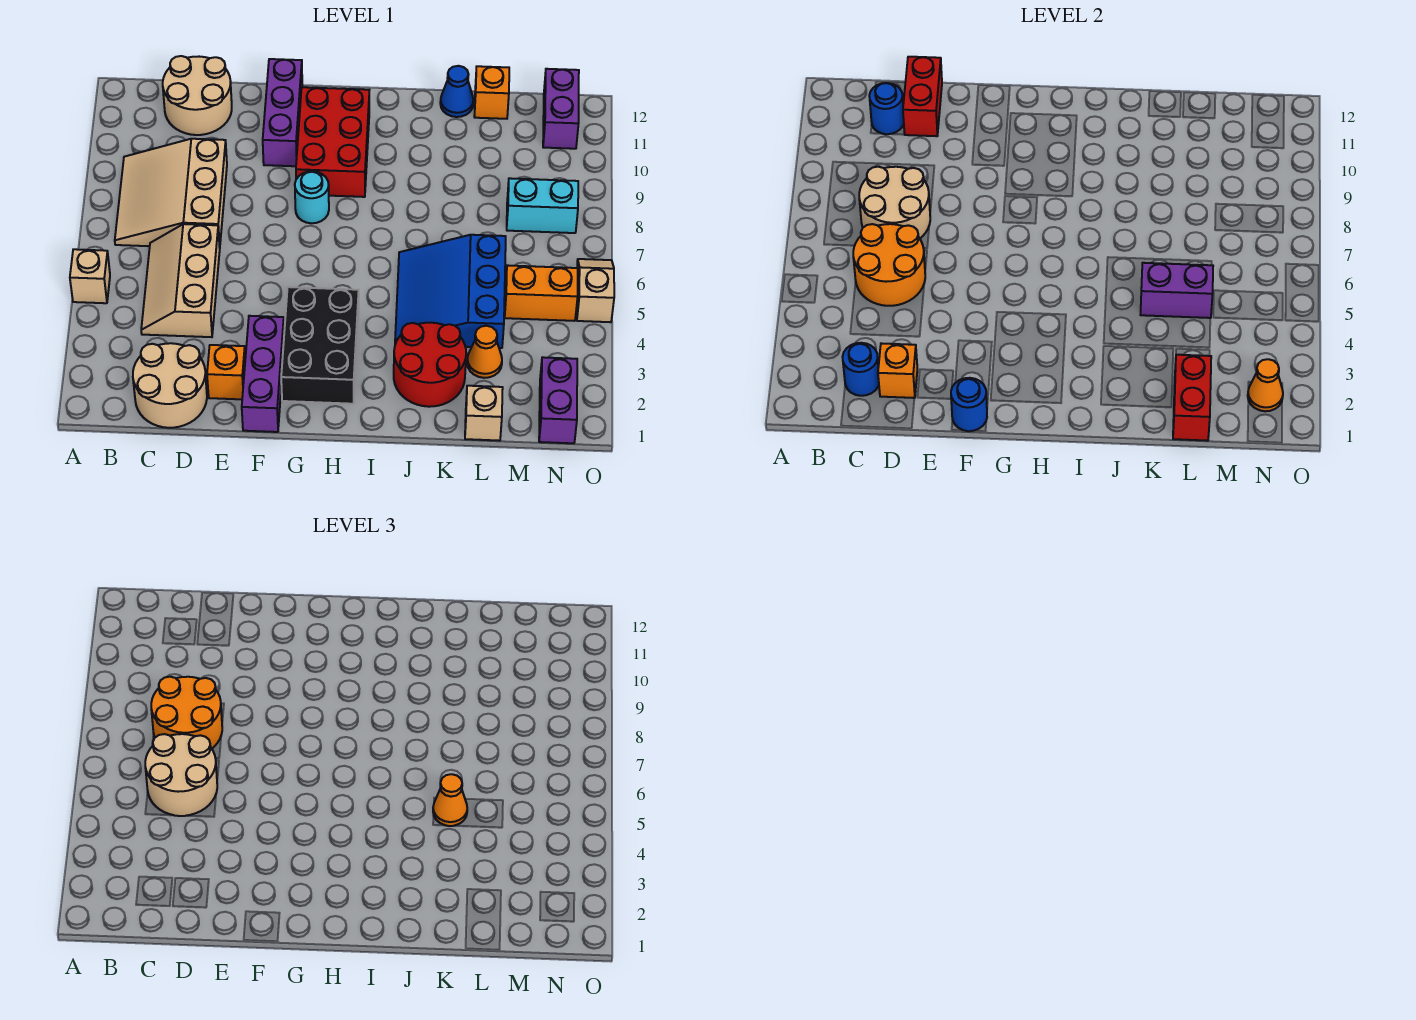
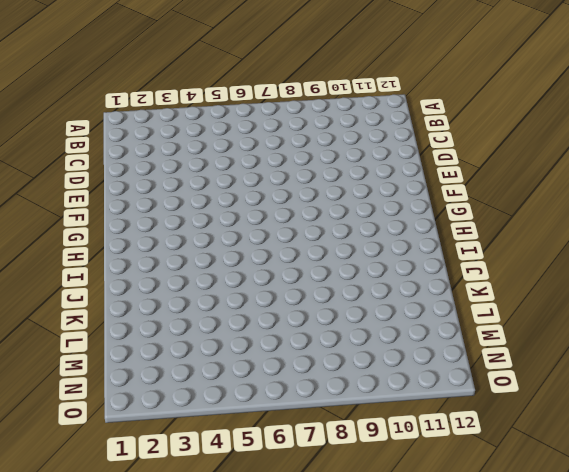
none -> tan brick A5 level 1
none -> tan slope B7:D9 level 1 top D
none -> tan round brick C1:D2 level 1
none -> tan slope C4:D6 level 1 top D

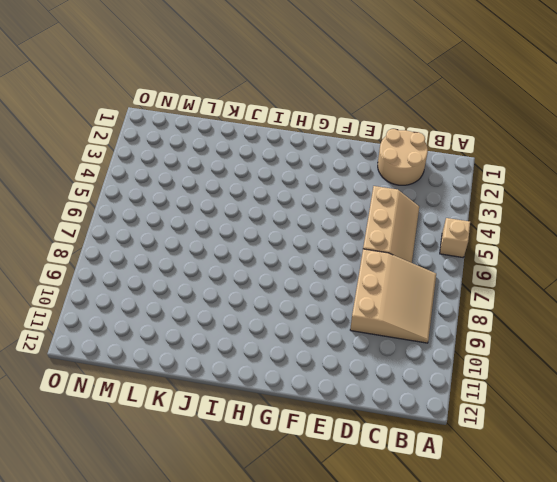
none -> tan round brick C11:D12 level 1
none -> orange brick E2 level 1
none -> purple brick F1:F3 level 1
none -> purple brick F10:F12 level 1

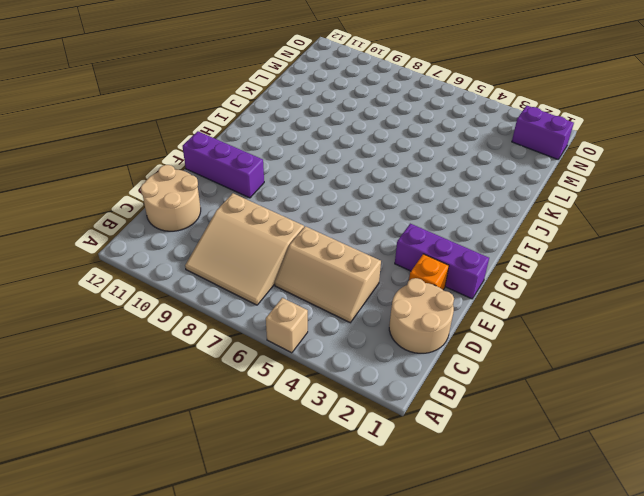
none -> black brick G2:H4 level 1
none -> cyan round brick G8 level 1
none -> red brick G9:H11 level 1
none -> red round brick J2:K3 level 1

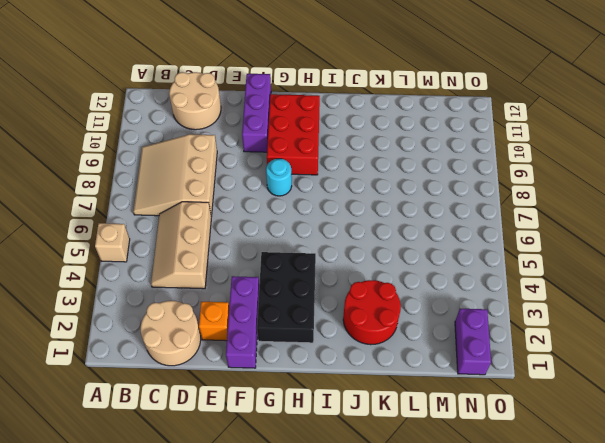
none -> blue slope J4:L6 level 1 top L
none -> blue cone K12 level 1
none -> tan brick L1 level 1
none -> orange cone L3 level 1

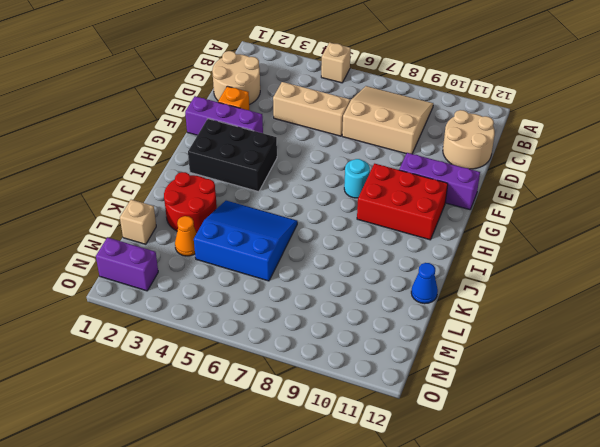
none -> orange brick L12 level 1
none -> orange brick M5:N5 level 1
none -> cyan brick M8:N8 level 1
none -> purple brick N11:N12 level 1

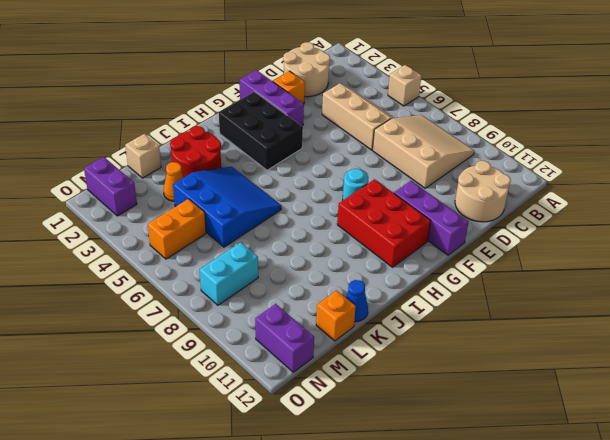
none -> tan slope O5:O6 level 1 top 5
none -> blue round brick C2 level 2
none -> orange round brick C5:D6 level 2
none -> tan round brick C7:D8 level 2

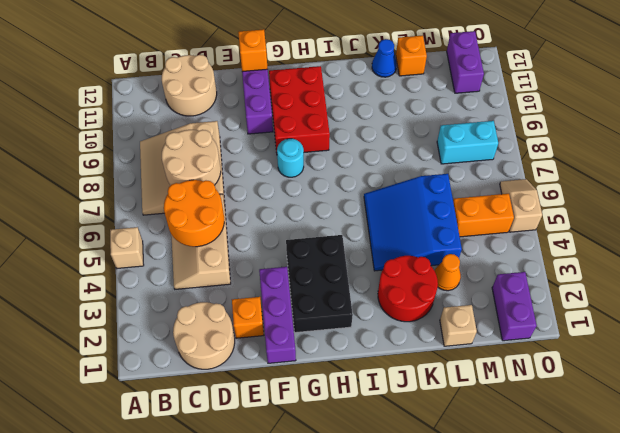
orange brick F12 level 2 -> orange brick D2 level 2
none -> blue round brick C2 level 2
none -> blue round brick C11 level 2
none -> red brick D11:D12 level 2
none -> blue round brick F1 level 2

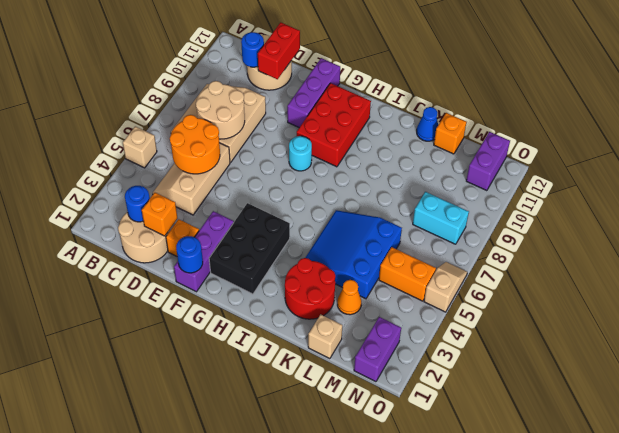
none -> purple brick K5:L5 level 2
none -> red brick L1:L2 level 2
none -> orange cone N2 level 2
none -> tan round brick C5:D6 level 3

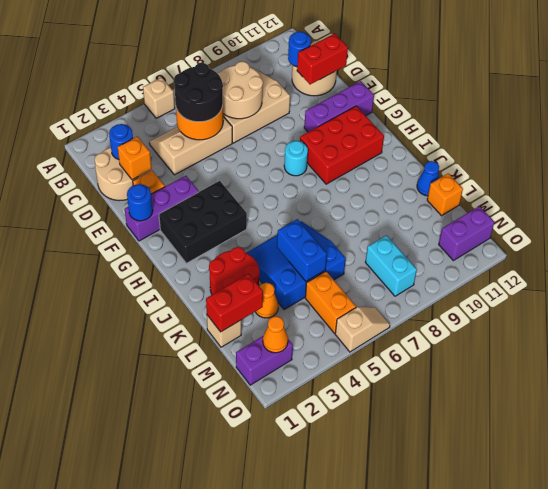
black round brick C5:D6 level 3 -> tan round brick C5:D6 level 3
blue brick K5:L5 level 2 -> purple brick K5:L5 level 2
none -> orange round brick C7:D8 level 3
none -> orange cone K5 level 3

